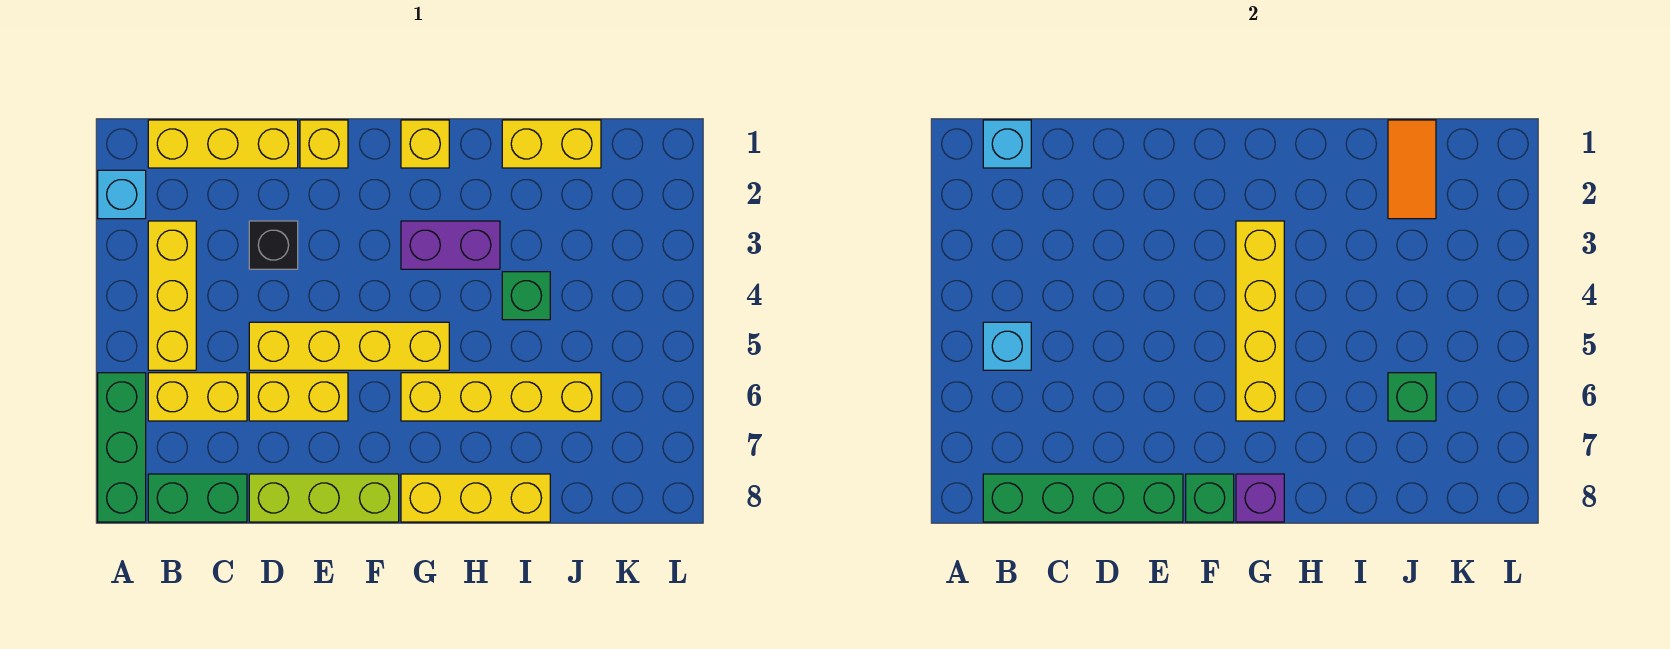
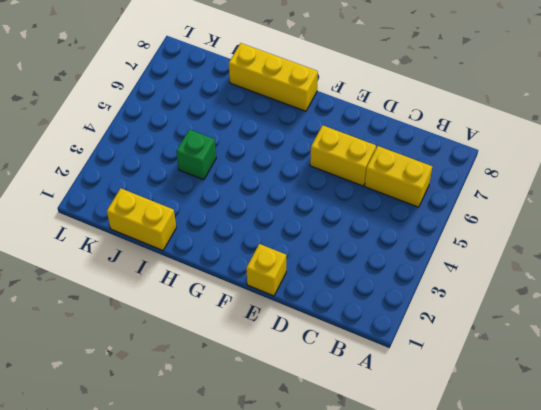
none -> cyan brick A2 level 1
none -> green brick A6:A8 level 1
none -> yellow brick B1:D1 level 1

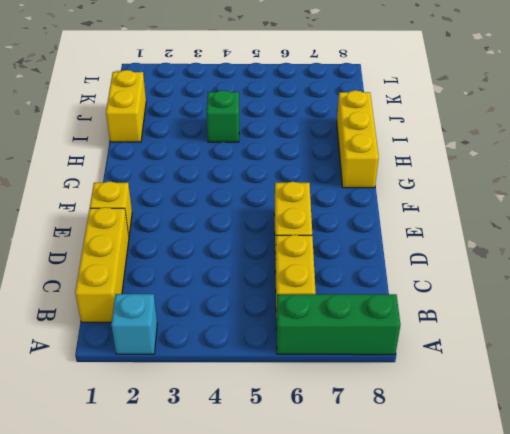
none -> yellow brick B3:B5 level 1
none -> green brick B8:C8 level 1
none -> black brick D3 level 1

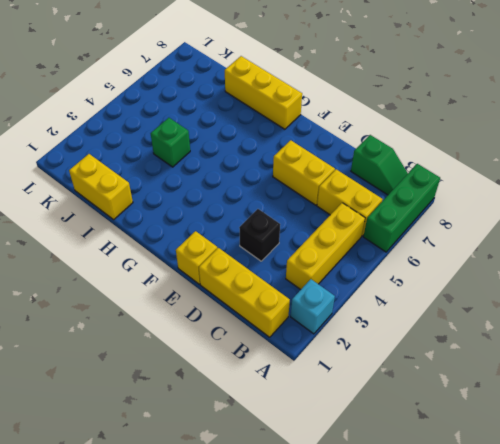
green slope B8:C8 level 1 top C -> green brick B8:C8 level 1
none -> yellow brick D5:G5 level 1
none -> lime brick D8:F8 level 1
none -> yellow brick G1 level 1

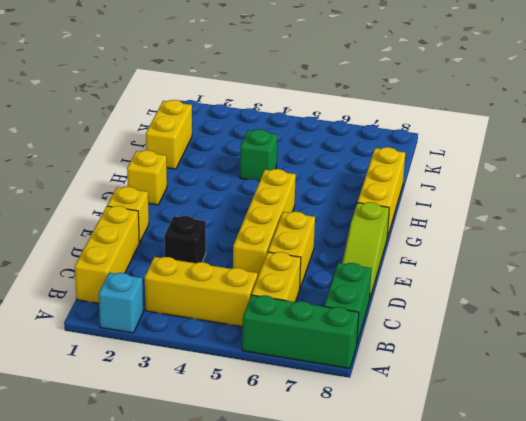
lime slope D8:F8 level 1 top F -> lime brick D8:F8 level 1
none -> purple brick G3:H3 level 1
none -> yellow brick G6:J6 level 1
none -> cyan brick B1 level 2

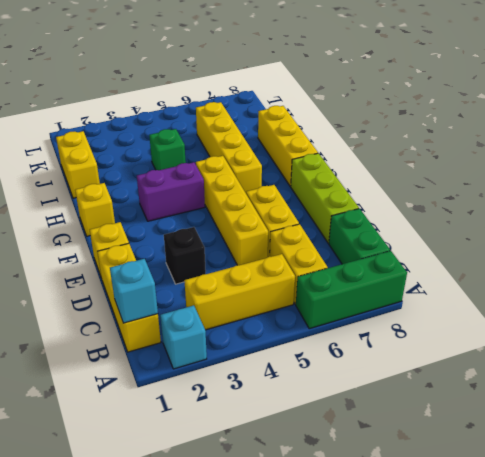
purple brick G3:G4 level 1 -> purple brick G3:H3 level 1
none -> cyan brick B5 level 2
none -> green brick B8:E8 level 2
none -> green brick F8 level 2

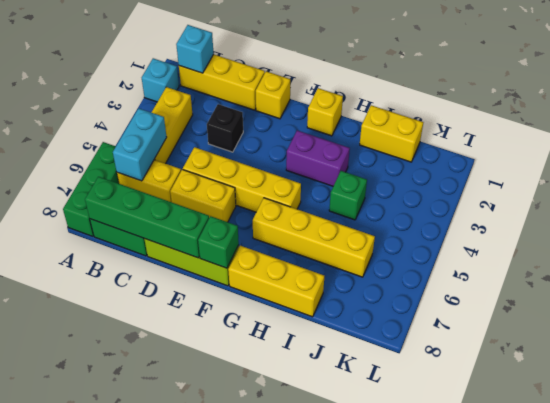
cyan brick B5:B6 level 2 -> cyan brick B5 level 2
none -> yellow brick G3:G6 level 2
none -> purple brick G8 level 2
none -> orange tile J1:J2 level 2

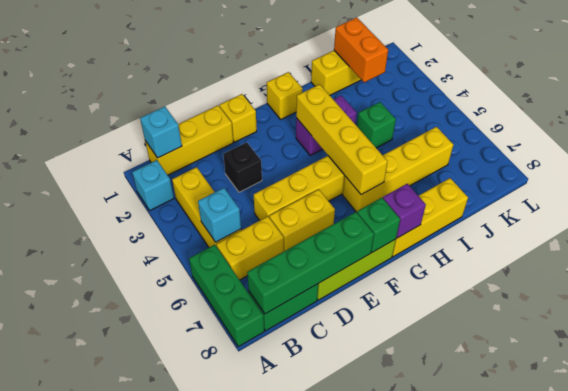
orange brick J1:J2 level 2 -> orange tile J1:J2 level 2
none -> green brick J6 level 2

